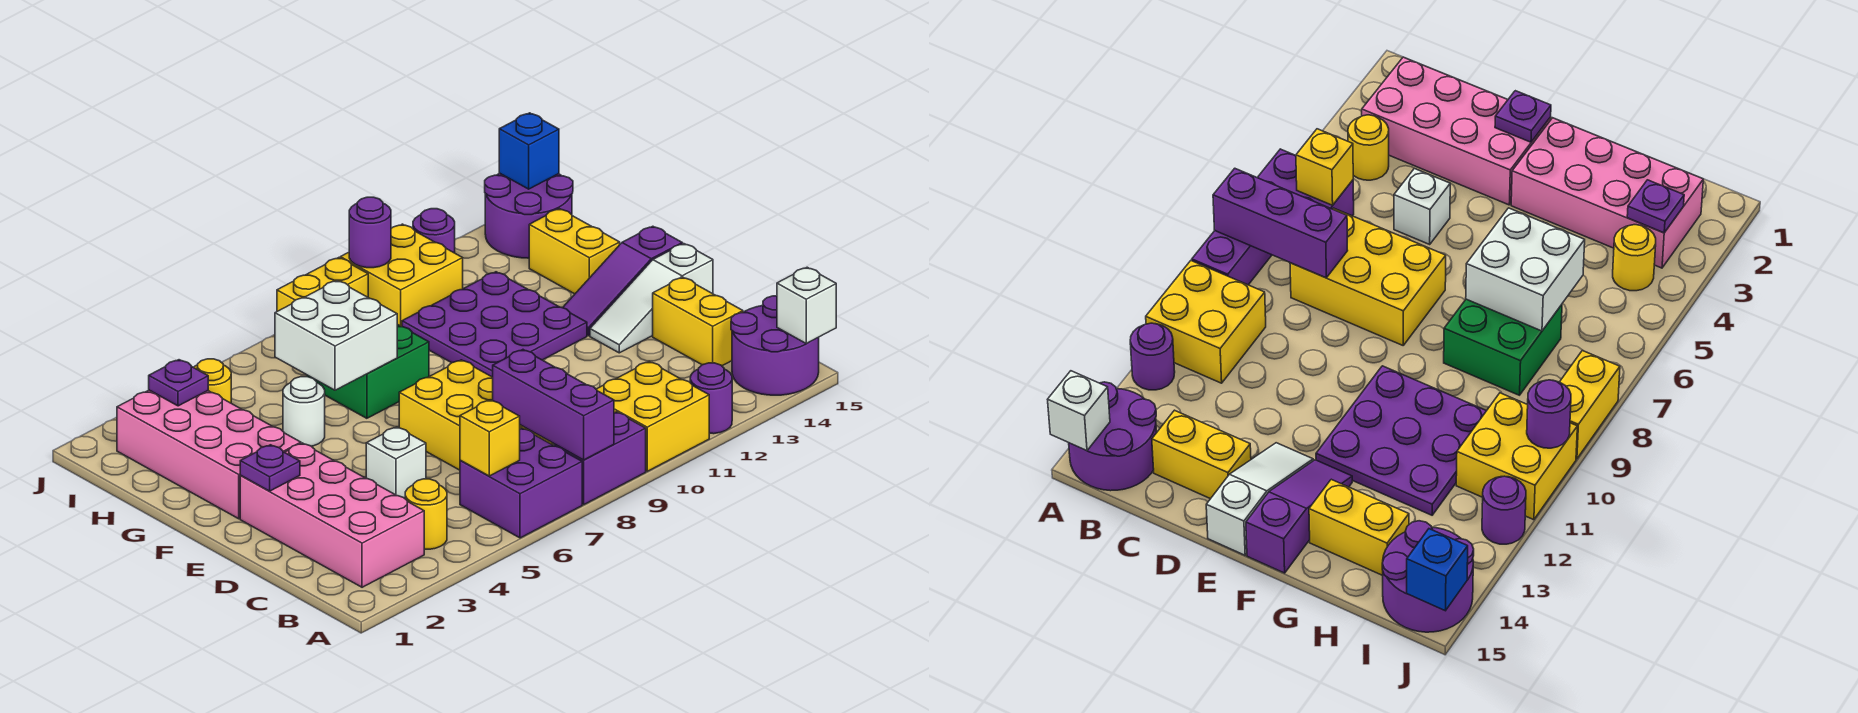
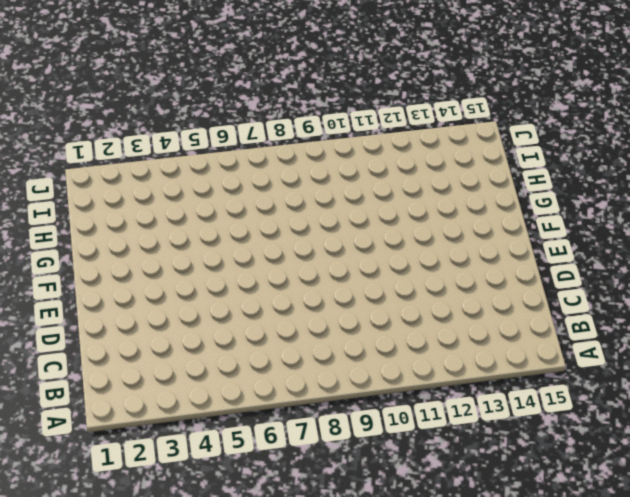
none -> purple brick A6:B7 level 1
none -> purple brick A8:A9 level 1
none -> yellow brick A10:B11 level 1
none -> purple round brick A12 level 1

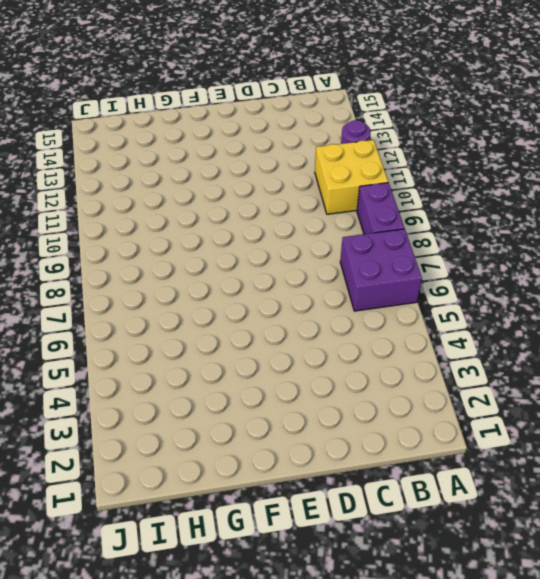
none -> purple round brick A14:B15 level 1
none -> pink brick B2:E3 level 1
none -> yellow round brick B4 level 1
none -> yellow brick C7:E8 level 1

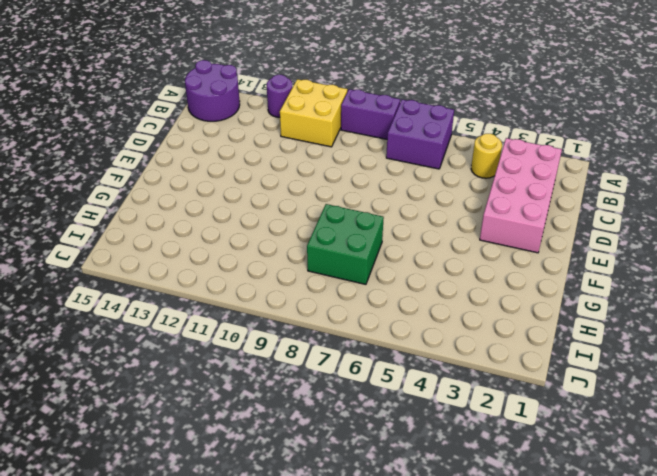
none -> yellow brick C7:E8 level 1
none -> yellow brick C14:D14 level 1
none -> white brick D5 level 1
none -> white slope E13:E15 level 1 top 15

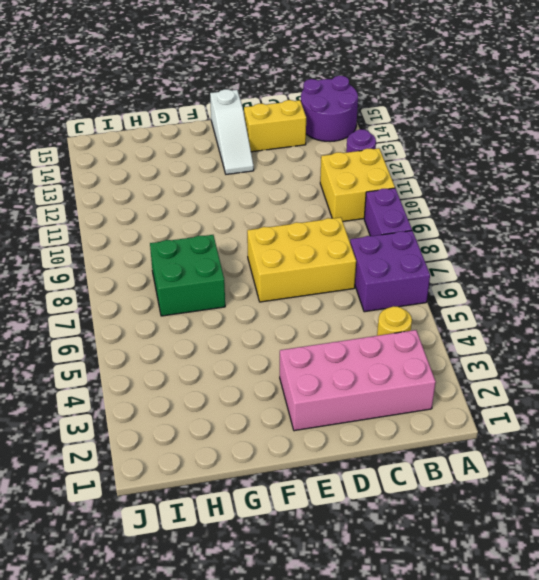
none -> white brick D5 level 1
none -> pink brick F2:I3 level 1
none -> purple plate F10:H12 level 1
none -> purple slope F13:F15 level 1 top 15

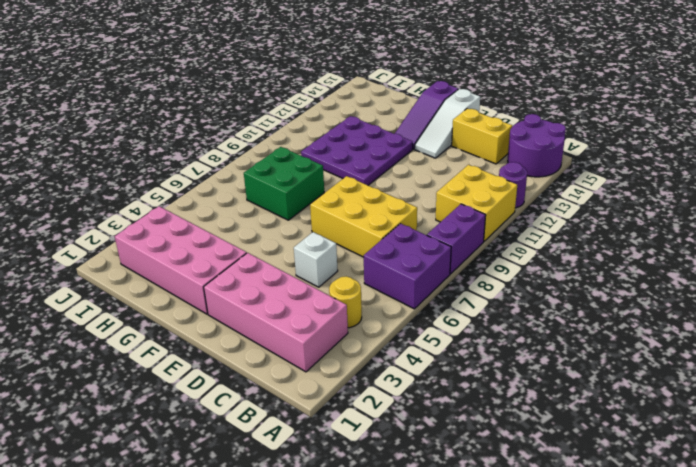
none -> white round brick G5 level 1
none -> yellow brick G14:H14 level 1
none -> yellow round brick I4 level 1
none -> yellow brick I10:J11 level 1

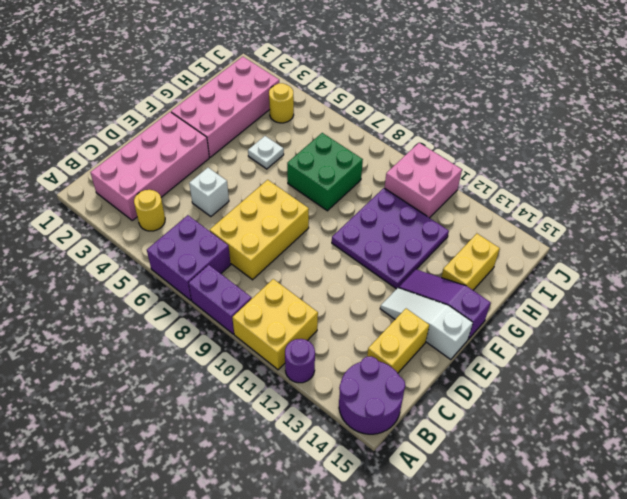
white plate G5 level 1 -> white round brick G5 level 1
pink brick I10:J11 level 1 -> yellow brick I10:J11 level 1
none -> purple round brick I14:J15 level 1
none -> yellow brick J8:J9 level 1
none -> purple round brick J12 level 1
none -> purple brick A8:C8 level 2

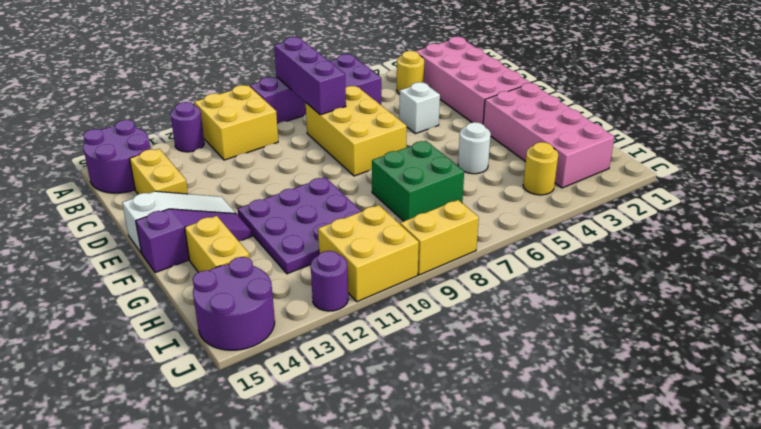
none -> white brick A15 level 2
none -> yellow brick B6 level 2
none -> purple plate E2 level 2
none -> white brick G6:H7 level 2

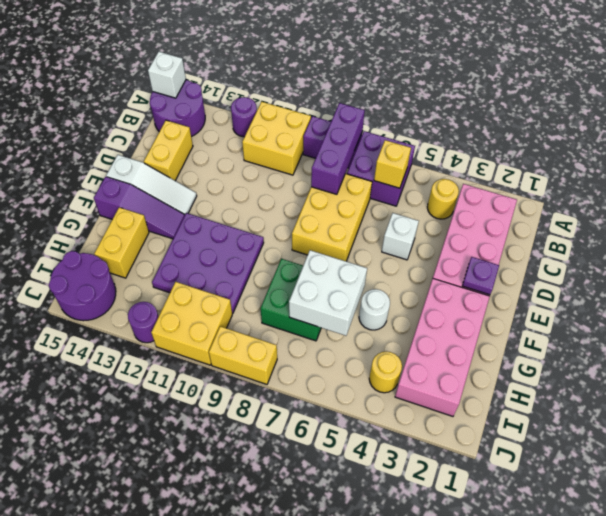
none -> purple plate I3 level 2
none -> purple round brick J10 level 2
none -> blue brick J15 level 2

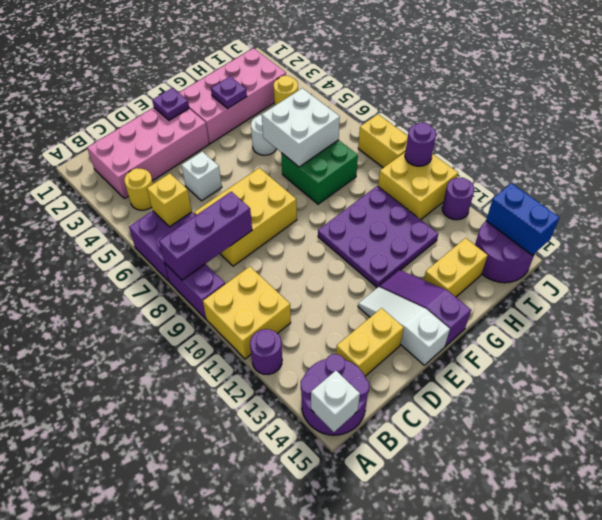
purple plate G3 level 2 -> purple plate I3 level 2
blue brick J14:J15 level 2 -> blue brick J15 level 2

